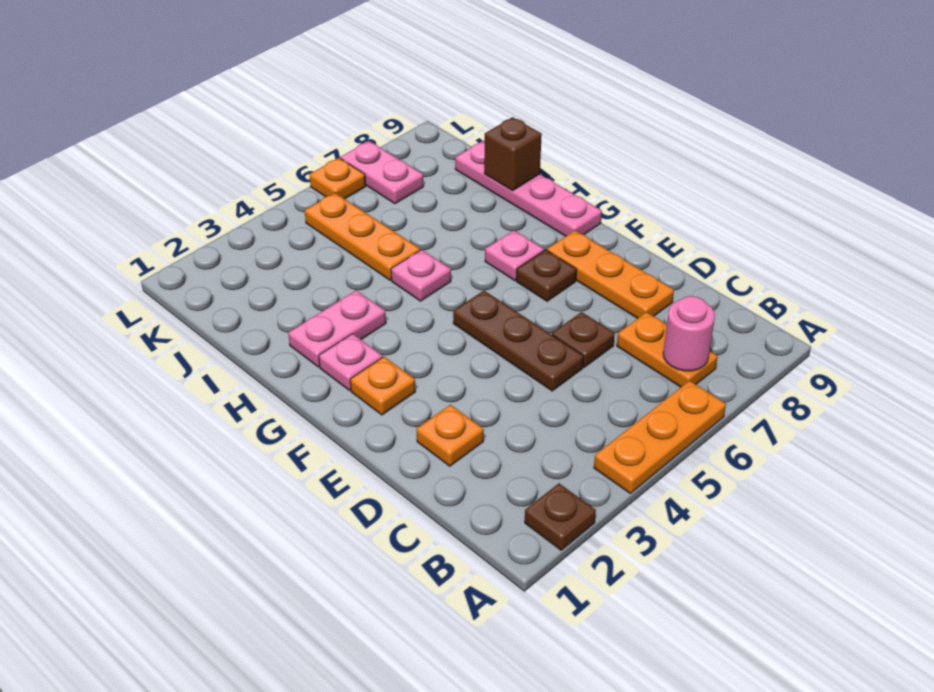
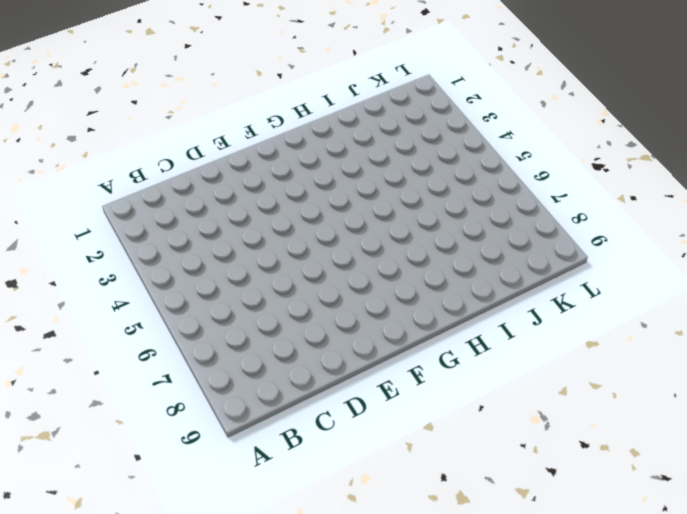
none -> brown plate A2 level 1
none -> orange plate A4:A6 level 1
none -> orange plate B7:C7 level 1

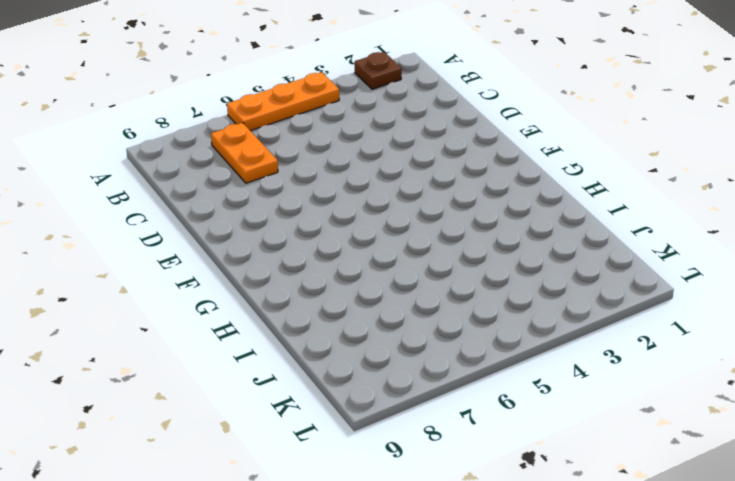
none -> orange plate D2 level 1
none -> brown plate D5:F5 level 1
none -> brown plate D6 level 1

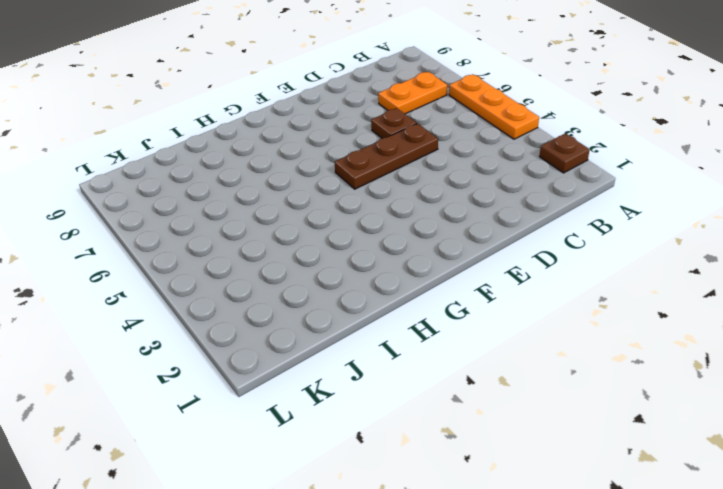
none -> orange plate D2 level 1
none -> orange plate D8:F8 level 1
none -> orange plate F2 level 1

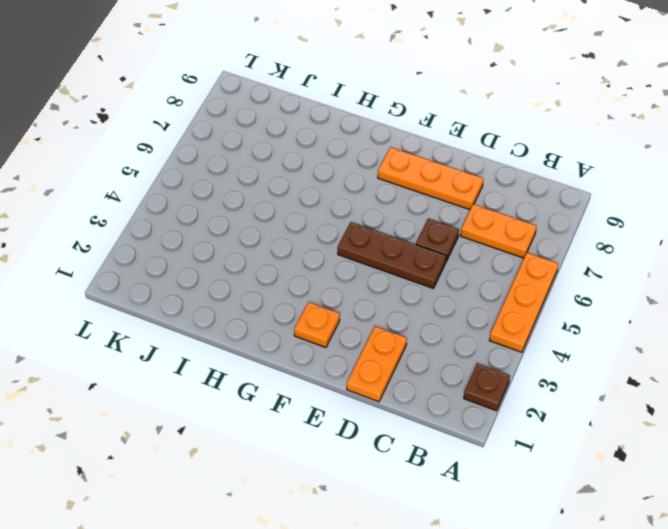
orange plate D1:D2 level 1 -> orange plate D2 level 1
none -> brown plate F7 level 1
none -> pink plate G2 level 1
none -> pink plate G7 level 1

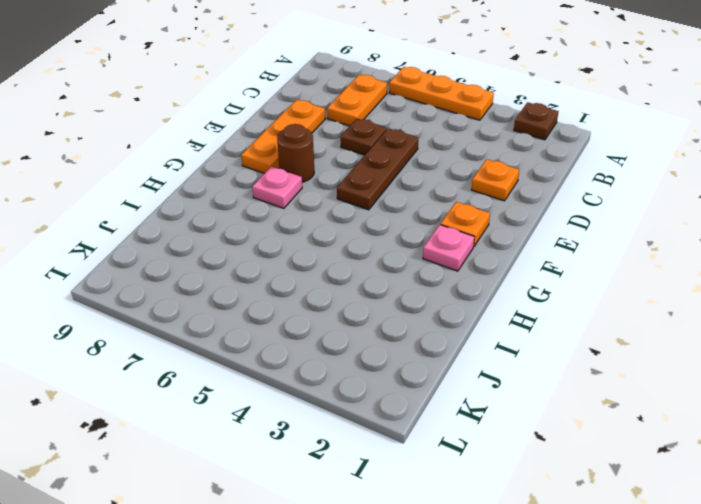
brown round brick F7 level 1 -> brown plate F7 level 1
none -> pink plate G9:J9 level 1
none -> pink plate H2:H3 level 1
none -> pink plate H5 level 1

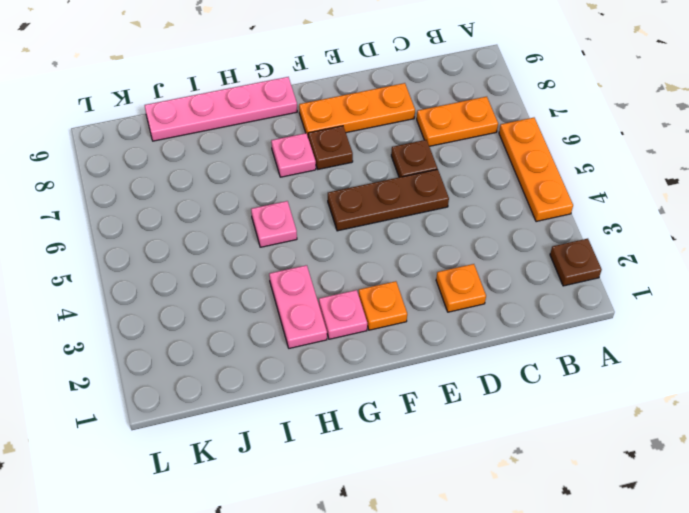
none -> orange plate I5:K5 level 1
none -> pink plate K7:L7 level 1
none -> orange plate L6 level 1

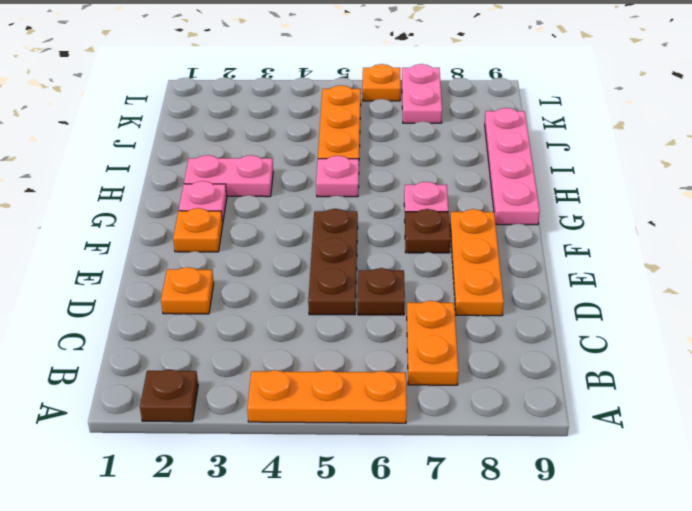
none -> pink round brick B7 level 2
none -> brown brick I9 level 2

